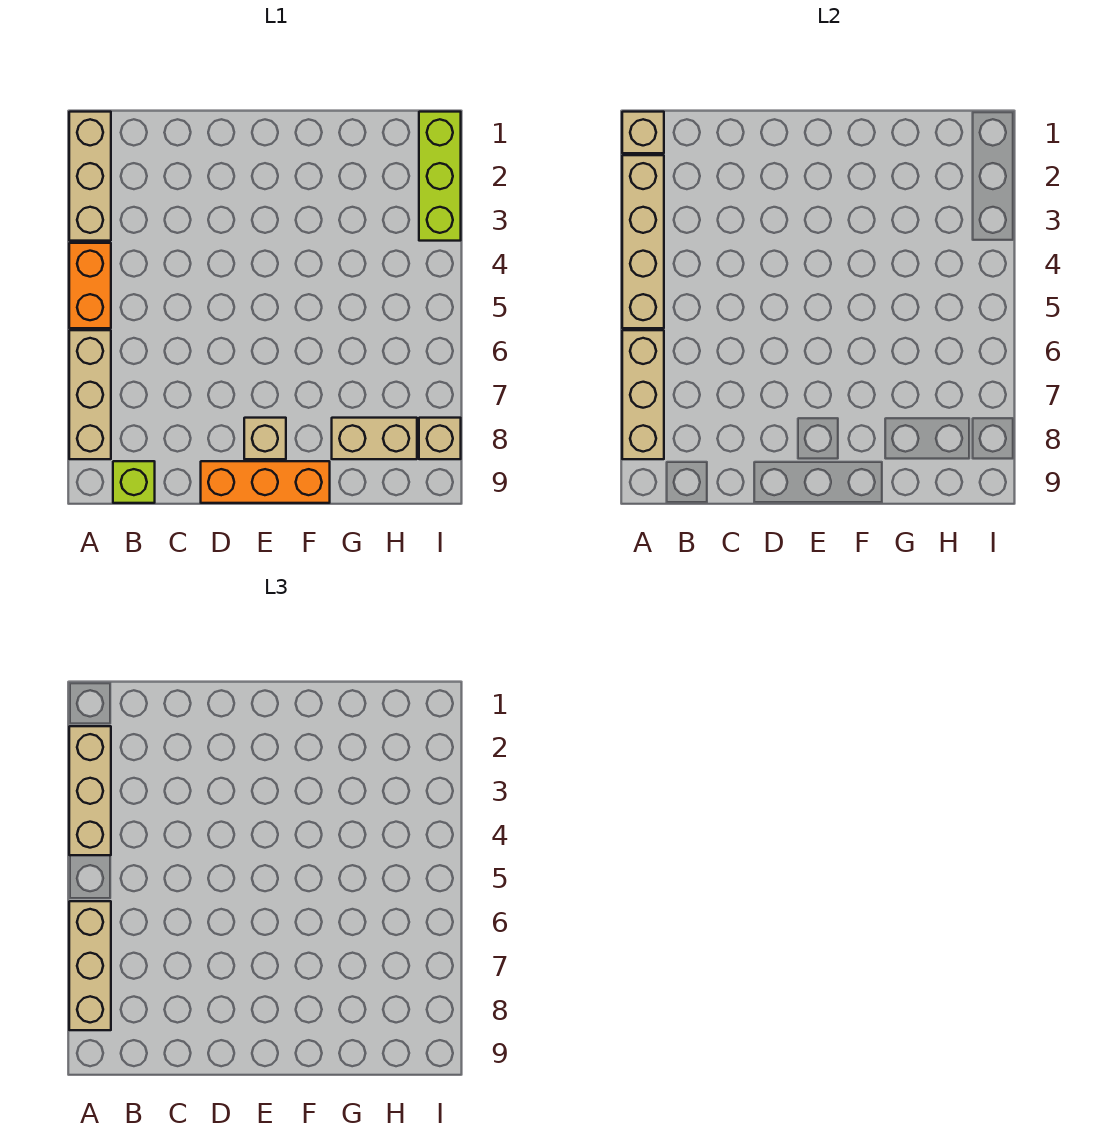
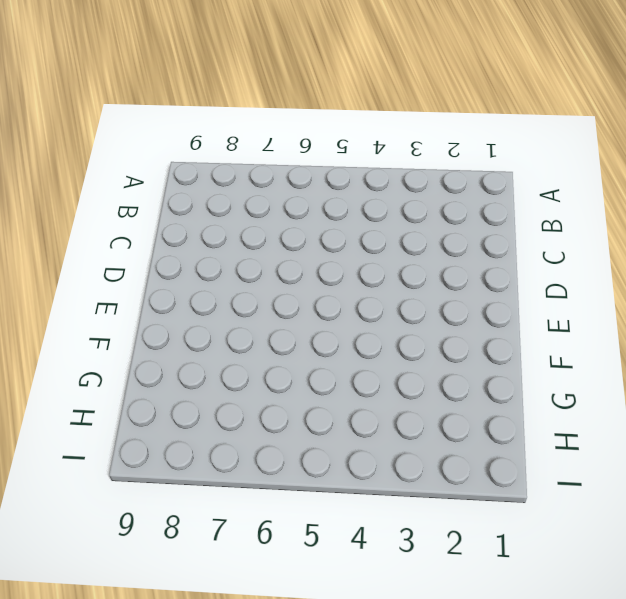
none -> tan brick A1:A3 level 1
none -> orange brick A4:A5 level 1
none -> tan brick A6:A8 level 1

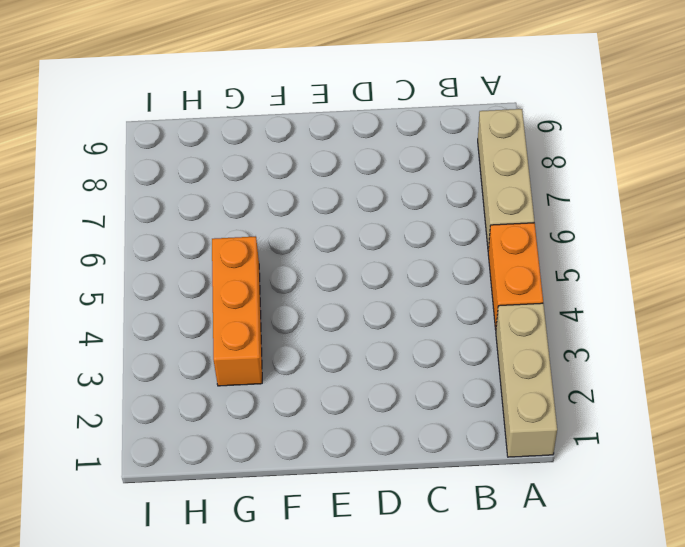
orange brick G3:G5 level 1 -> orange brick D9:F9 level 1
none -> lime brick B9 level 1
none -> tan brick E8 level 1
none -> tan brick G8:H8 level 1

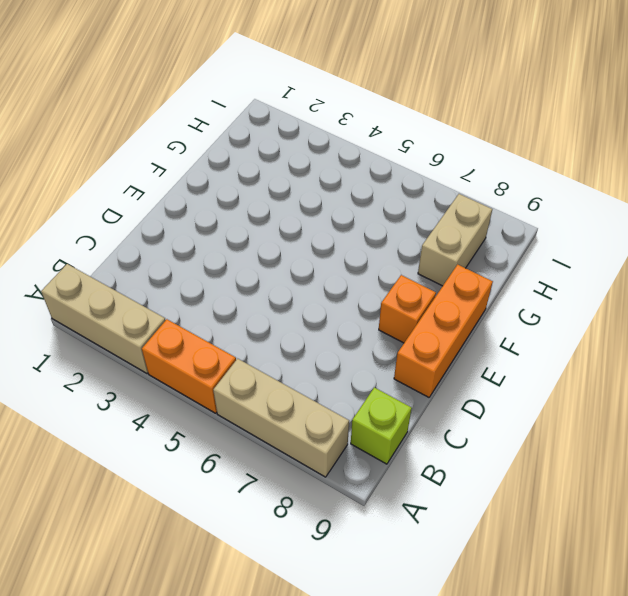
orange brick E8 level 1 -> tan brick E8 level 1
none -> lime brick I1:I3 level 1
none -> tan brick I8 level 1
none -> tan brick A1 level 2

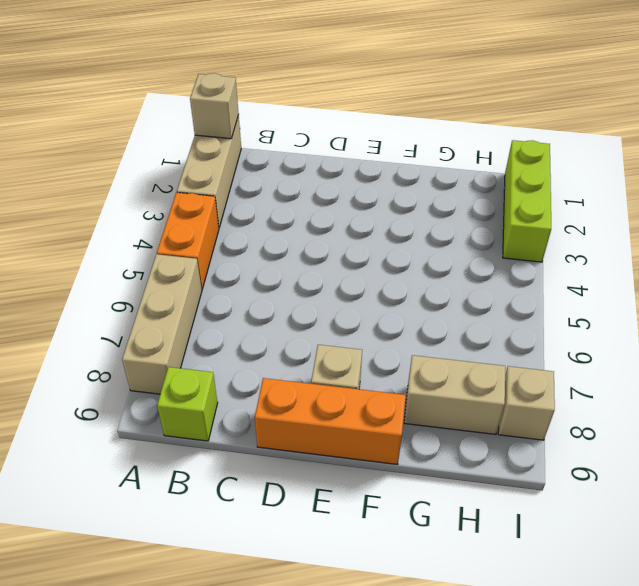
none -> tan brick A2:A5 level 2
none -> tan brick A6:A8 level 2
none -> tan brick A2:A4 level 3

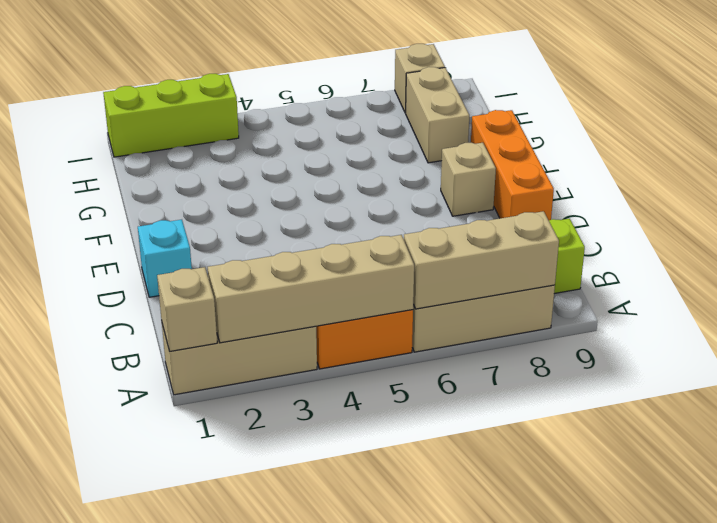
cyan brick D1 level 1 -> none
none -> tan brick A2:A4 level 3
none -> tan brick A6:A8 level 3

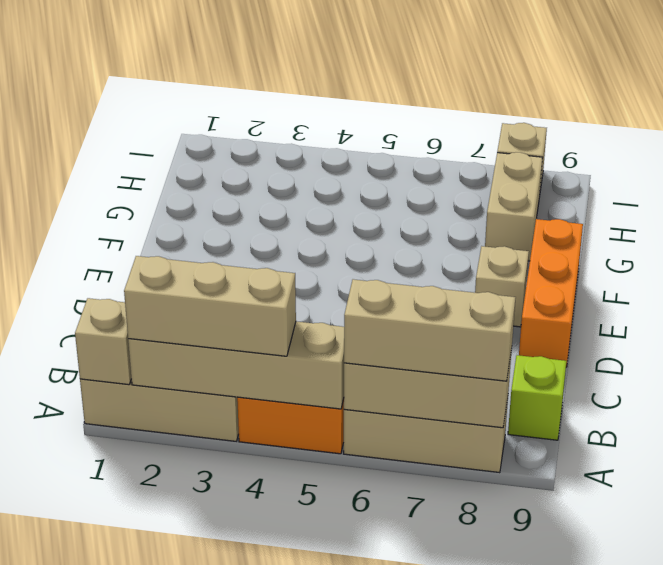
none -> lime brick I1:I3 level 1

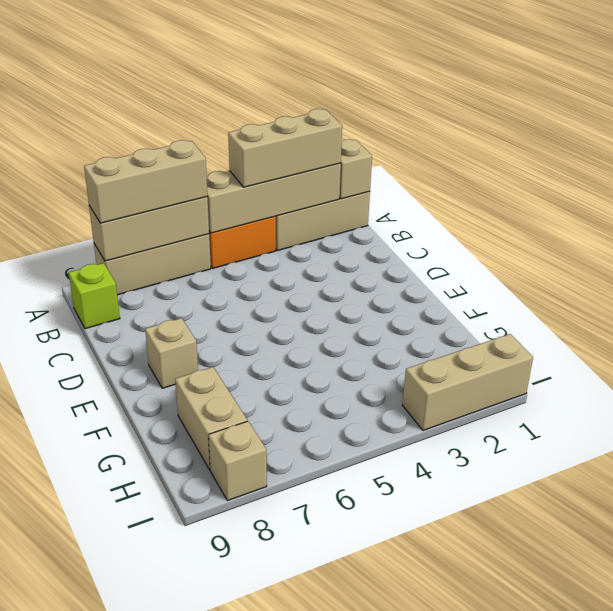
tan brick I1:I3 level 1 -> lime brick I1:I3 level 1
none -> orange brick D9:F9 level 1

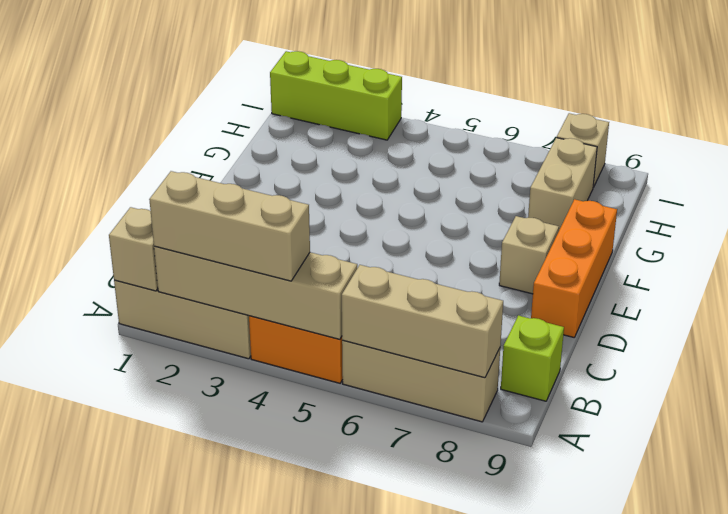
none -> tan brick A6:A8 level 3

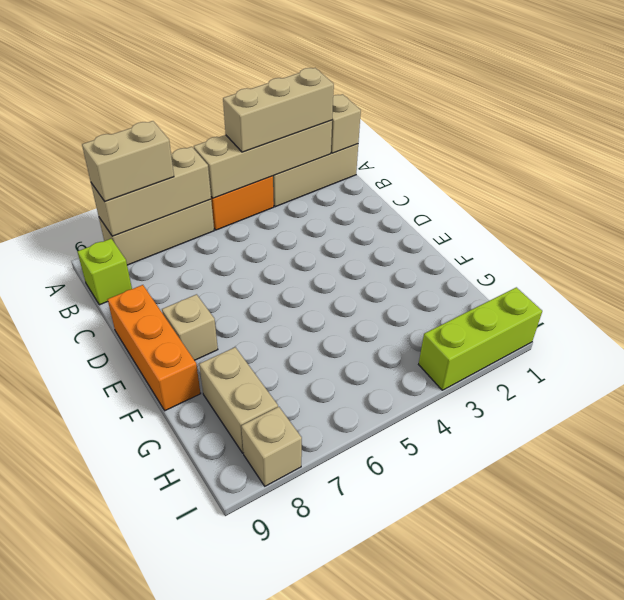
tan brick A7:A8 level 3 -> tan brick A6:A8 level 3

